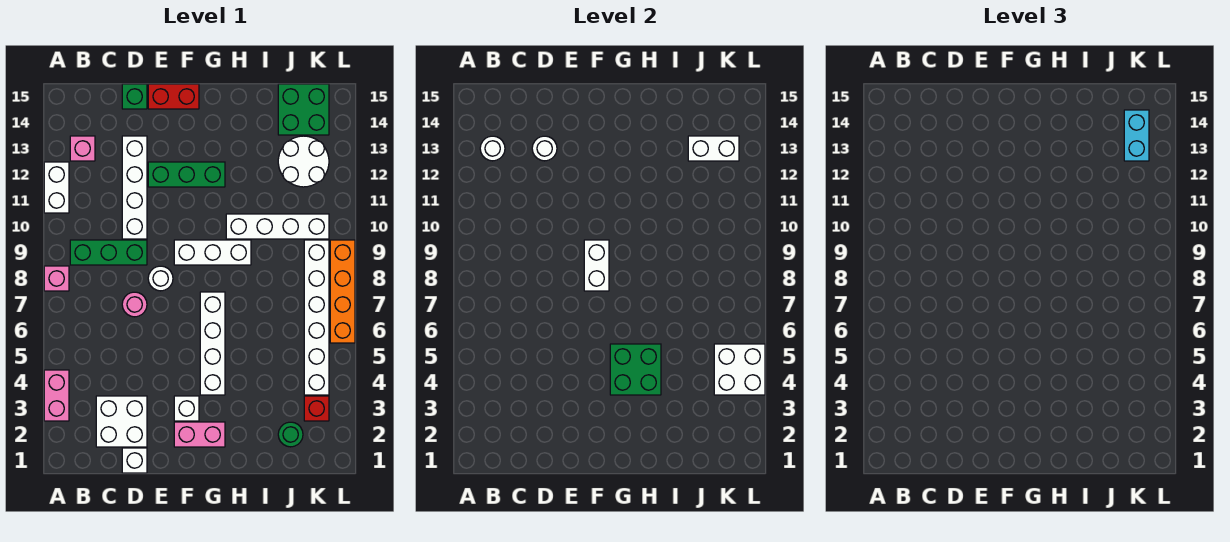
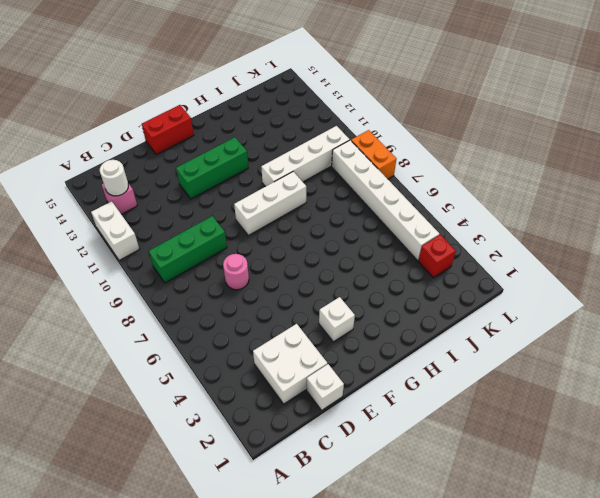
orange brick L8:L9 level 1 -> orange brick L6:L9 level 1
none -> pink brick A3:A4 level 1
none -> pink brick A8 level 1
none -> white brick D10:D13 level 1
none -> green brick D15 level 1

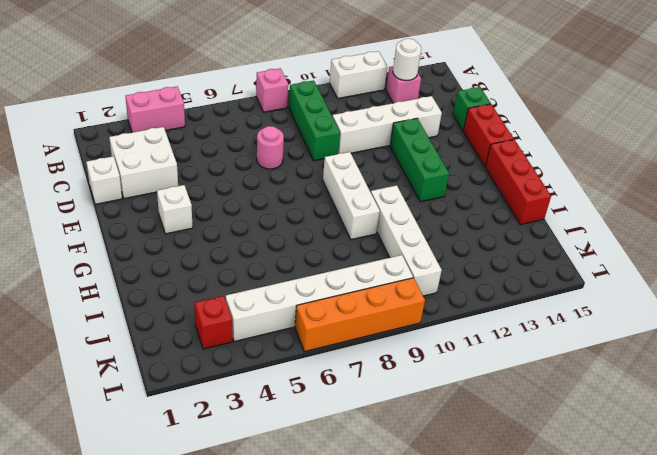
red brick G15:I15 level 1 -> none
none -> white round brick E8 level 1
none -> pink brick F2:G2 level 1
none -> white brick G4:G7 level 1
none -> green round brick J2 level 1

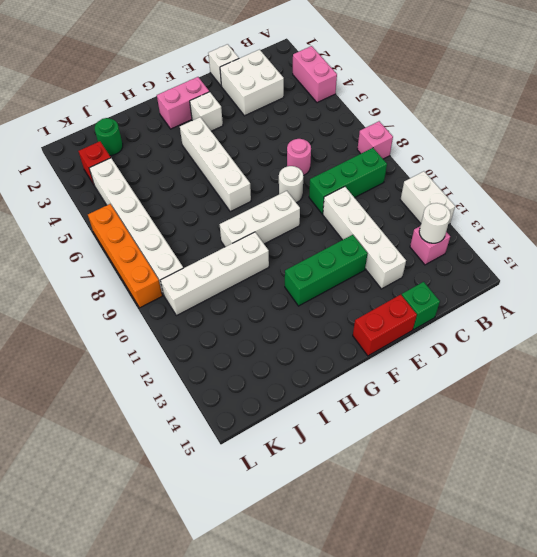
none -> white round brick J12:K13 level 1
none -> green brick J14:K15 level 1
none -> white round brick D13 level 2
none -> white brick F8:F9 level 2

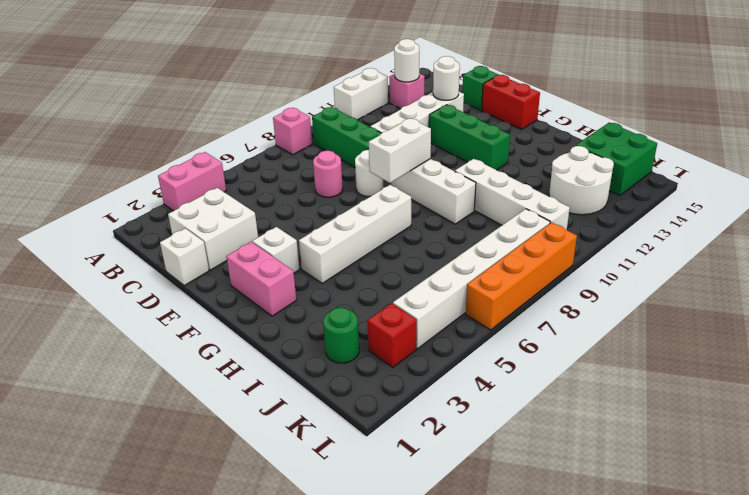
none -> green brick G4:H5 level 2
none -> white brick J13:K13 level 2
none -> white brick K4:L5 level 2
none -> cyan brick K13:K14 level 3

